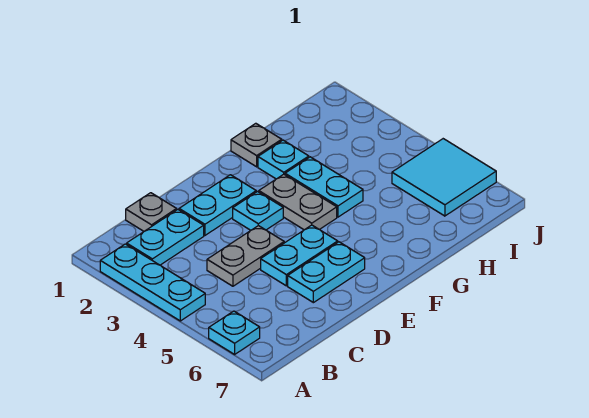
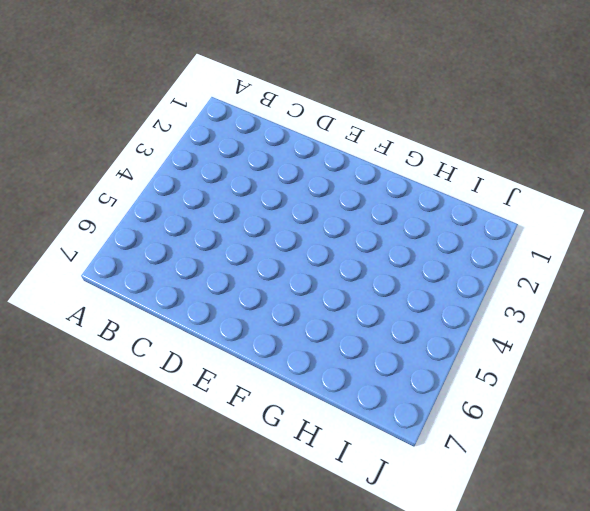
none -> cyan plate A2:A4 level 1
none -> cyan plate A6 level 1
none -> cyan plate B2:C2 level 1

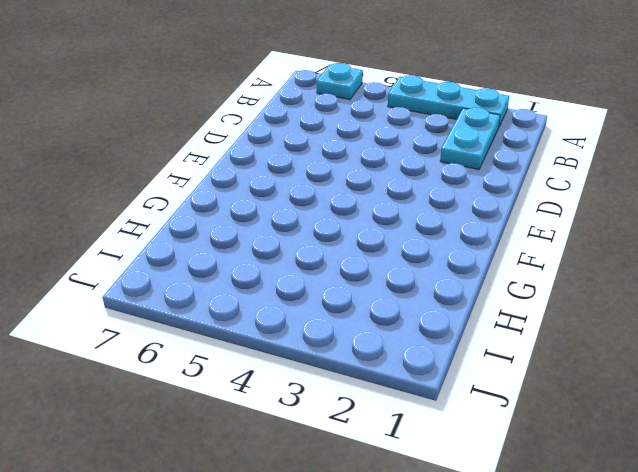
none -> grey plate C1 level 1
none -> grey plate C4:D4 level 1
none -> cyan plate D2:E2 level 1

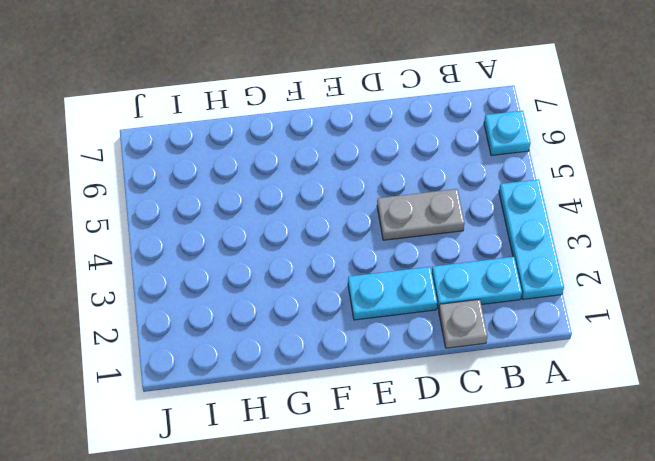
none -> cyan plate D5:E5 level 1
none -> cyan plate D6:E6 level 1
none -> cyan plate E3 level 1

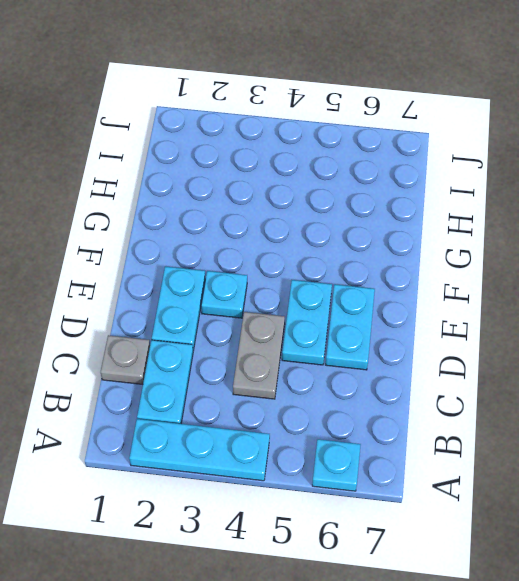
none -> grey plate F3:F4 level 1
none -> grey plate G1 level 1
none -> cyan plate G2 level 1

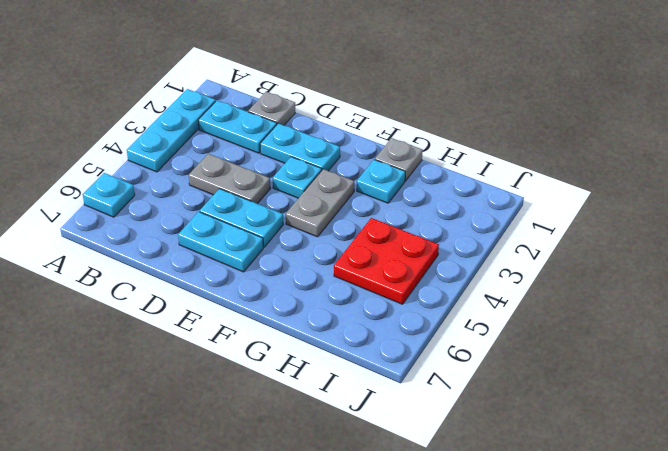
red plate H4:I5 level 1 -> cyan tile I5:J6 level 1
none -> cyan plate G3:G4 level 1

